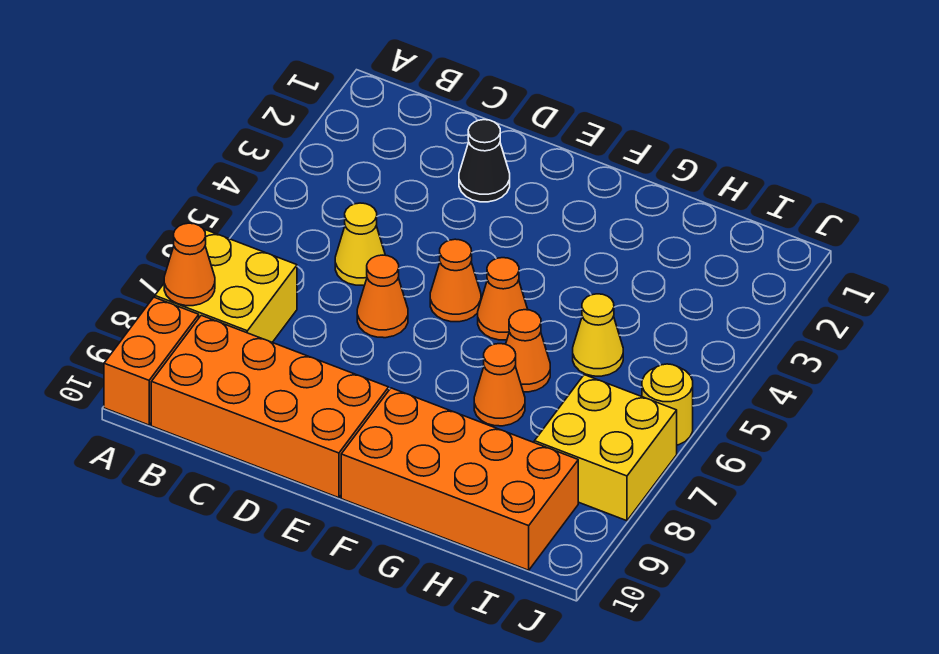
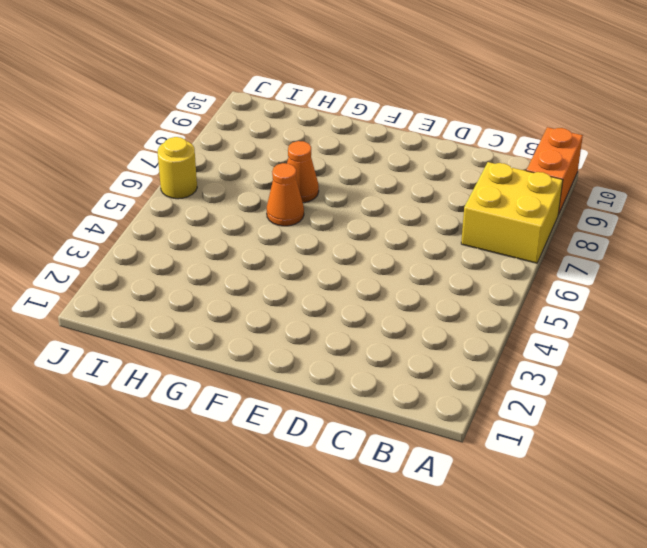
none -> orange brick B9:E10 level 1
none -> yellow cone C5 level 1
none -> black cone D2 level 1

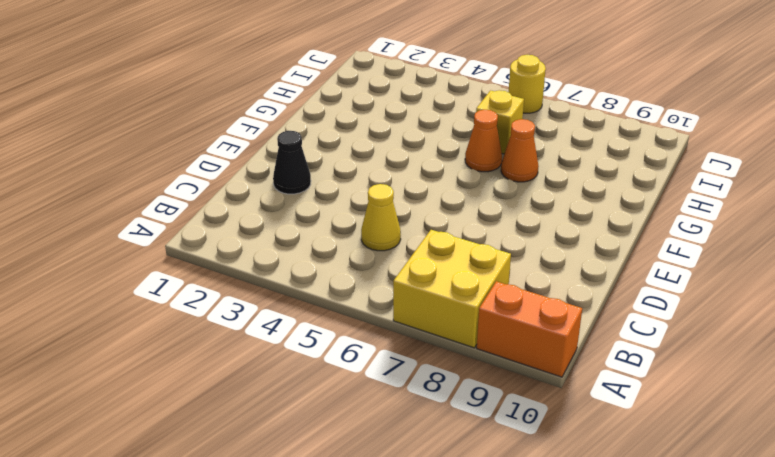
yellow brick H6 level 1 -> none
none -> orange brick B9:E10 level 1
none -> orange cone D6 level 1
none -> orange cone E5 level 1

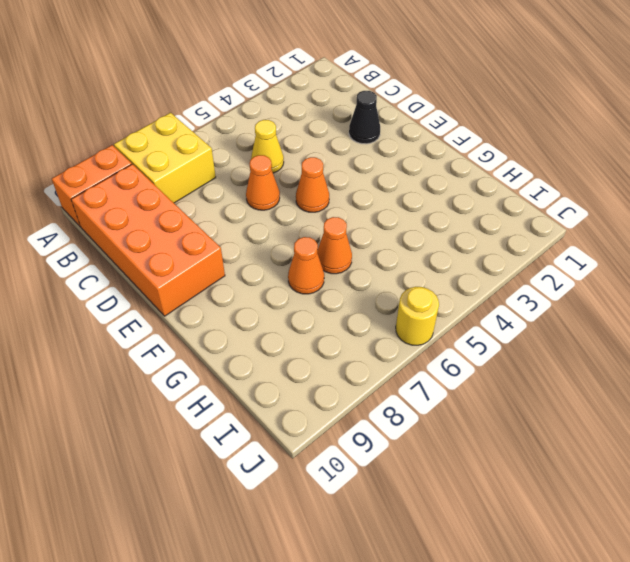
none -> orange cone F5 level 1
none -> orange brick F9:I10 level 1
none -> yellow cone H5 level 1

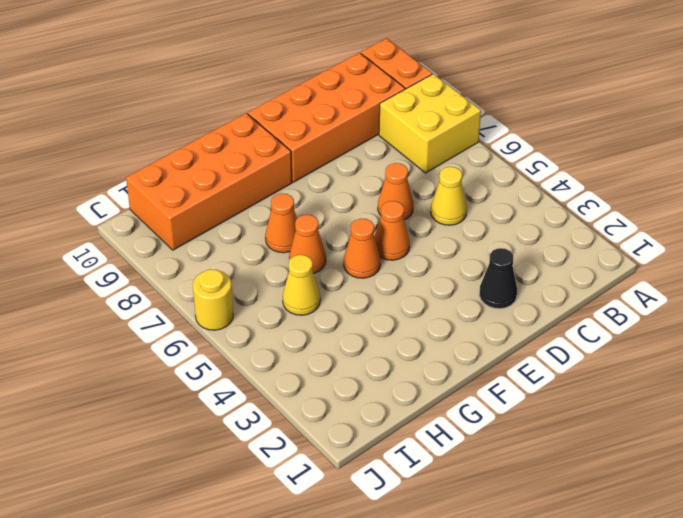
none -> yellow brick I7:J8 level 1
none -> orange cone A8 level 2

